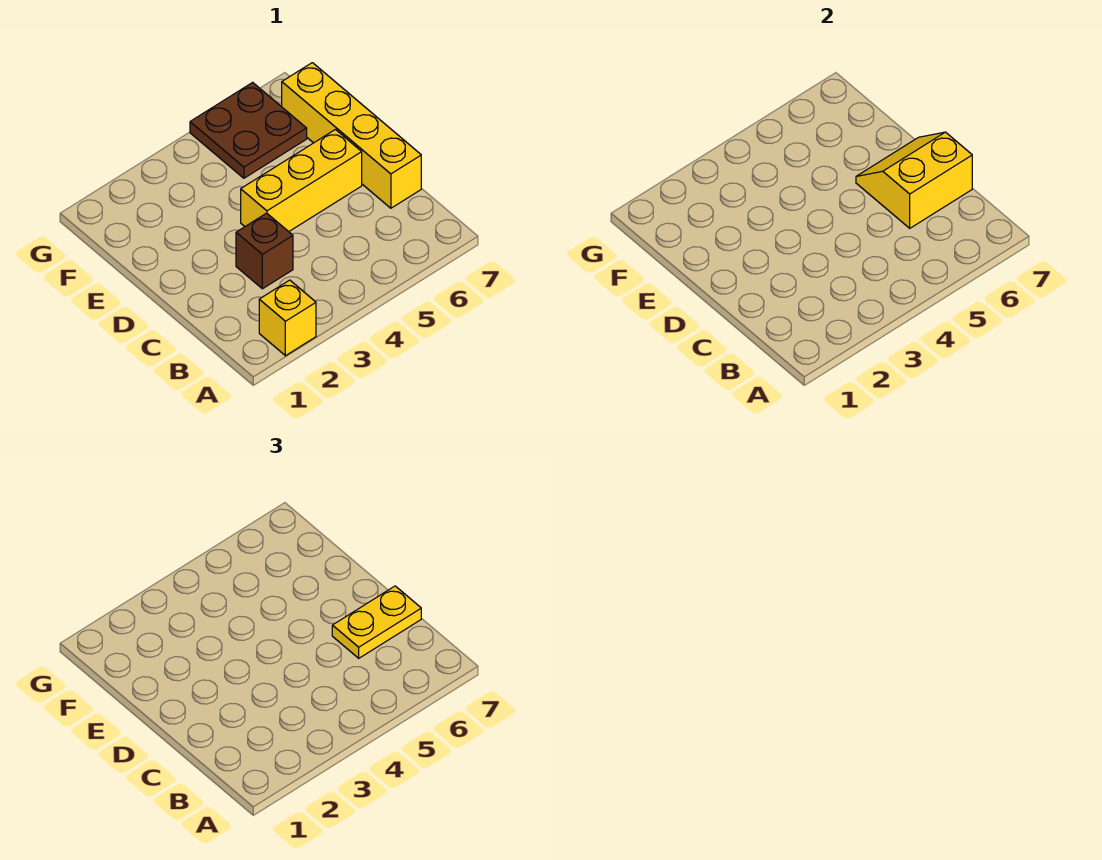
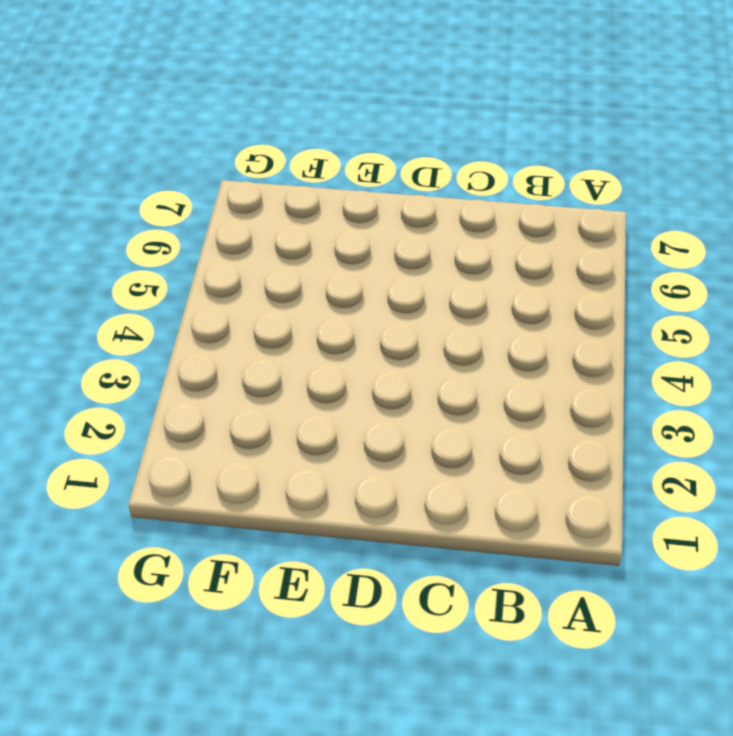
none -> yellow brick A2 level 1
none -> brown brick C3 level 1

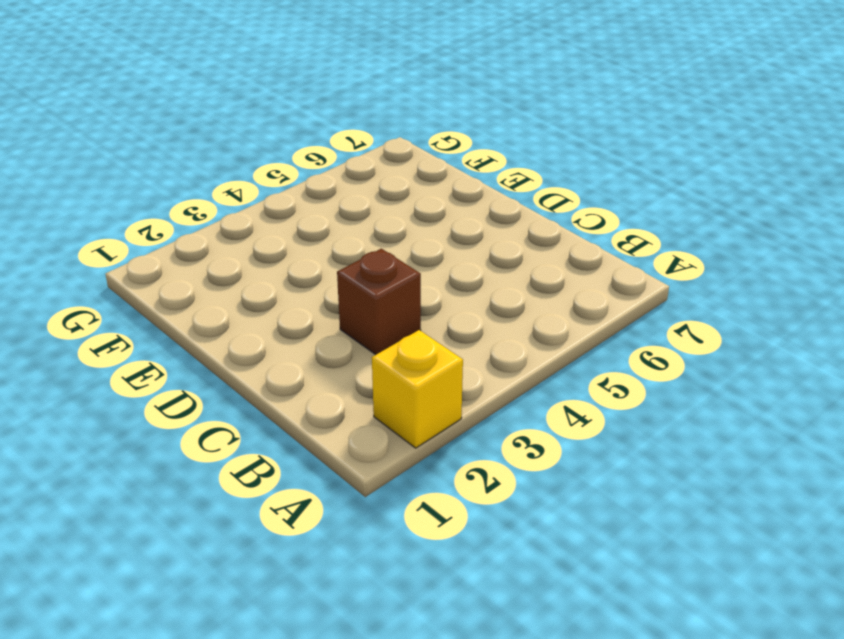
none -> yellow brick C7:F7 level 1
none -> yellow brick D4:D6 level 1

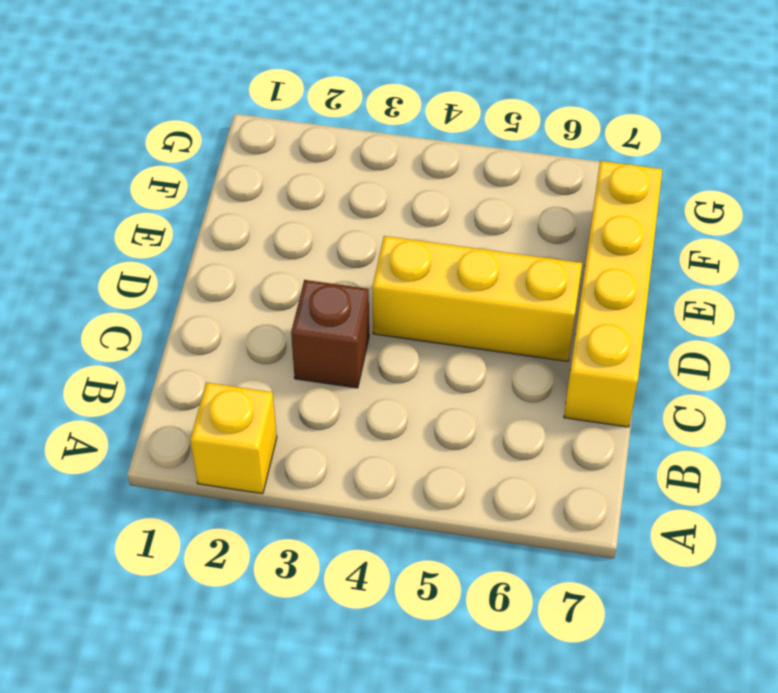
none -> brown plate F5:G6 level 1
none -> yellow slope C6:D7 level 2 top C

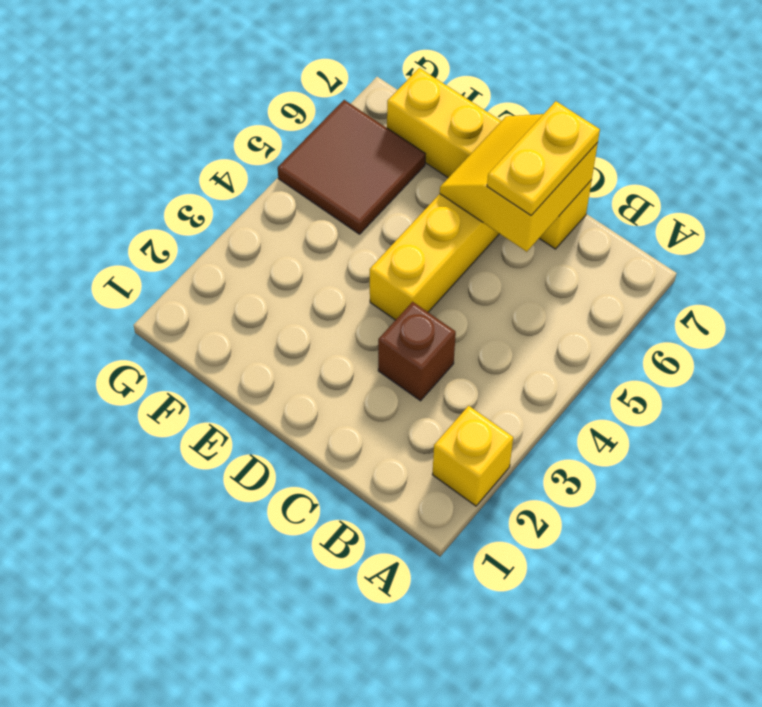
brown tile F5:G6 level 1 -> brown plate F5:G6 level 1

